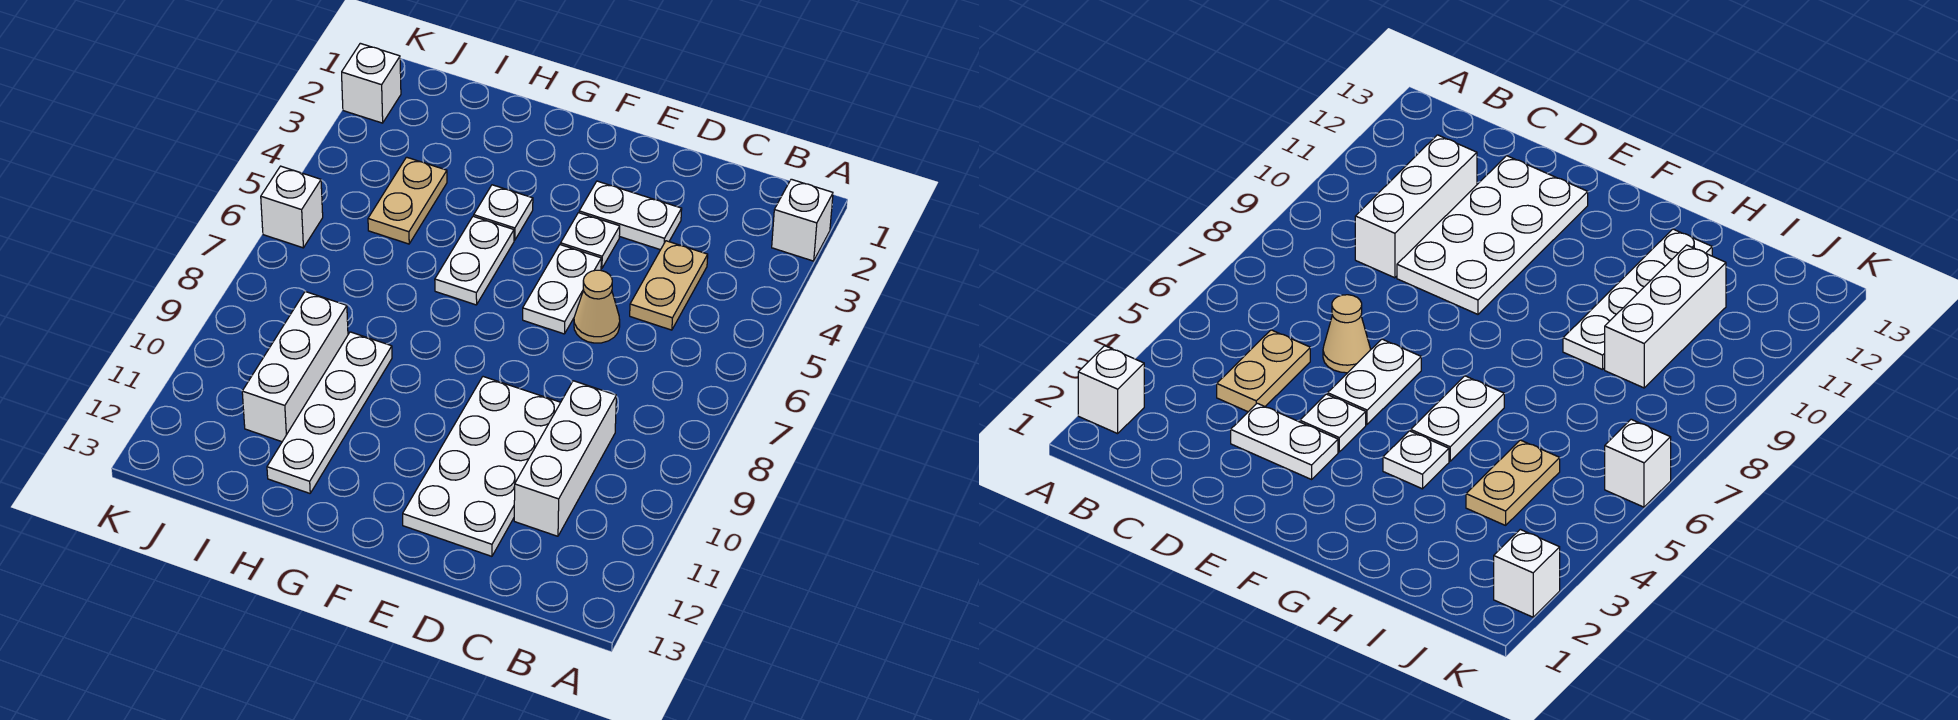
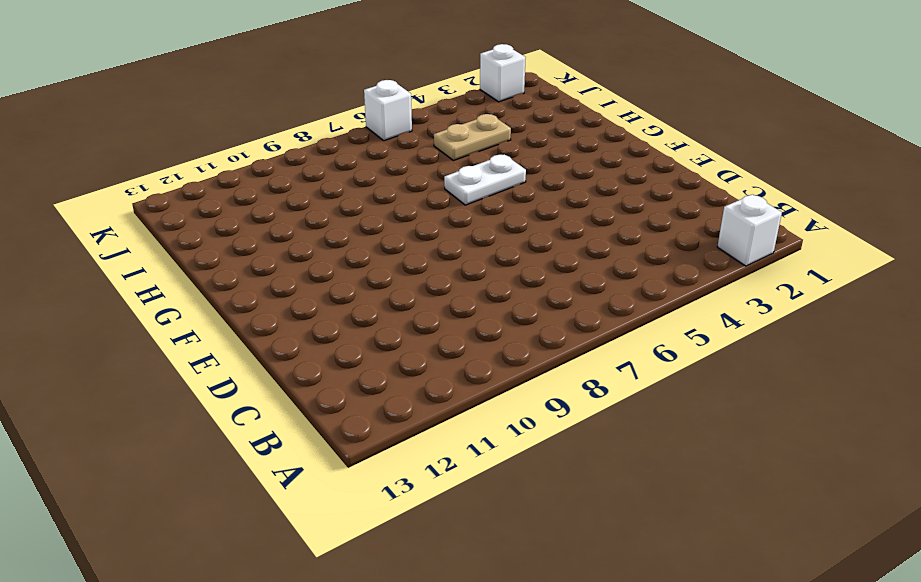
none -> tan plate C4:C5 level 1
none -> white brick C9:C11 level 1
none -> white plate D3:E3 level 1

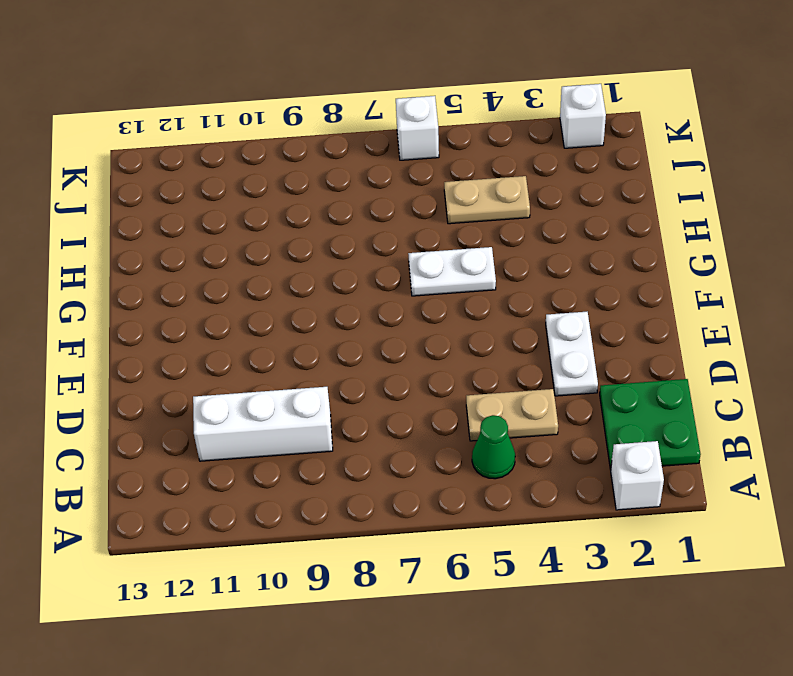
green plate B1:C2 level 1 -> none
green cone B5 level 1 -> none
none -> tan cone D6 level 1
none -> white plate D9:E12 level 1
none -> white plate E4 level 1

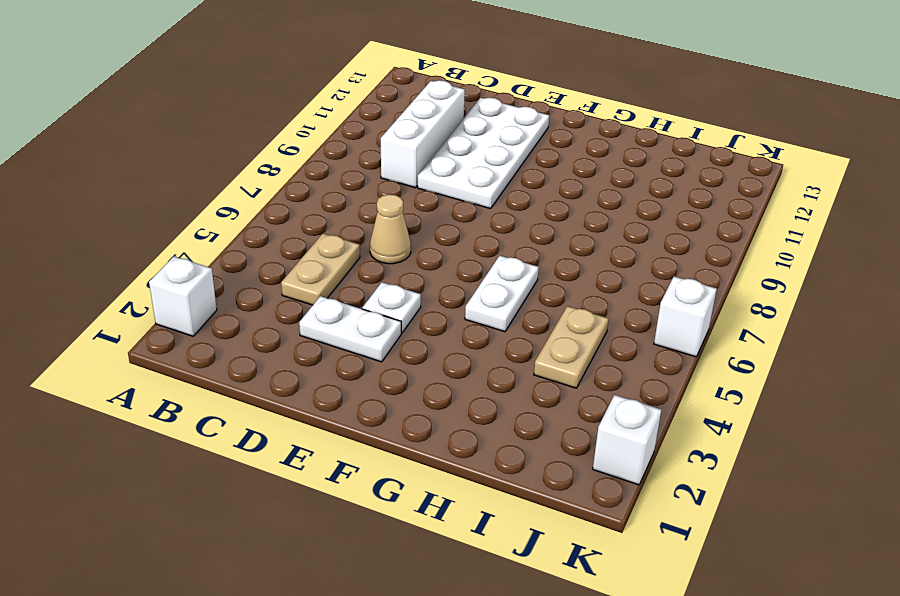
none -> white plate E5:E6 level 1
none -> white plate G4 level 1
none -> white plate H9:H12 level 1

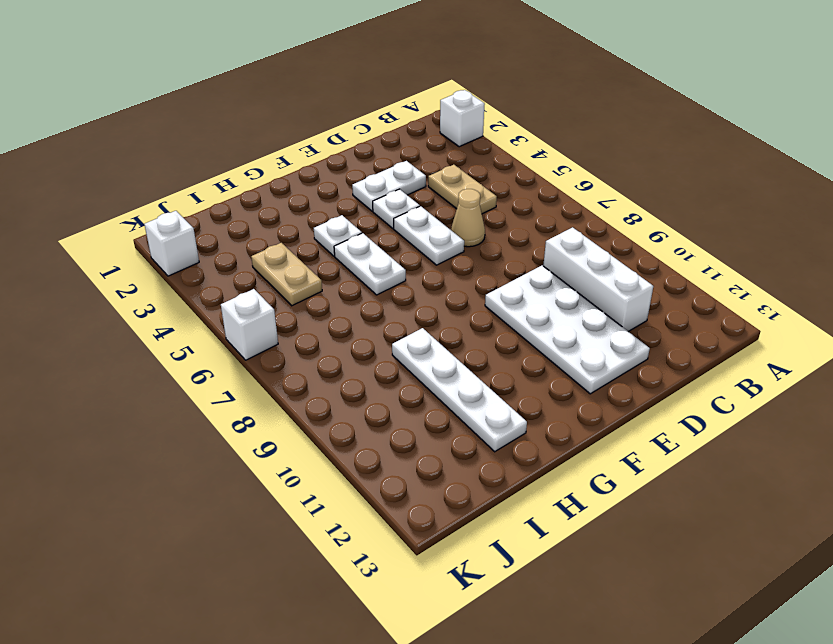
none -> white brick I9:I11 level 1

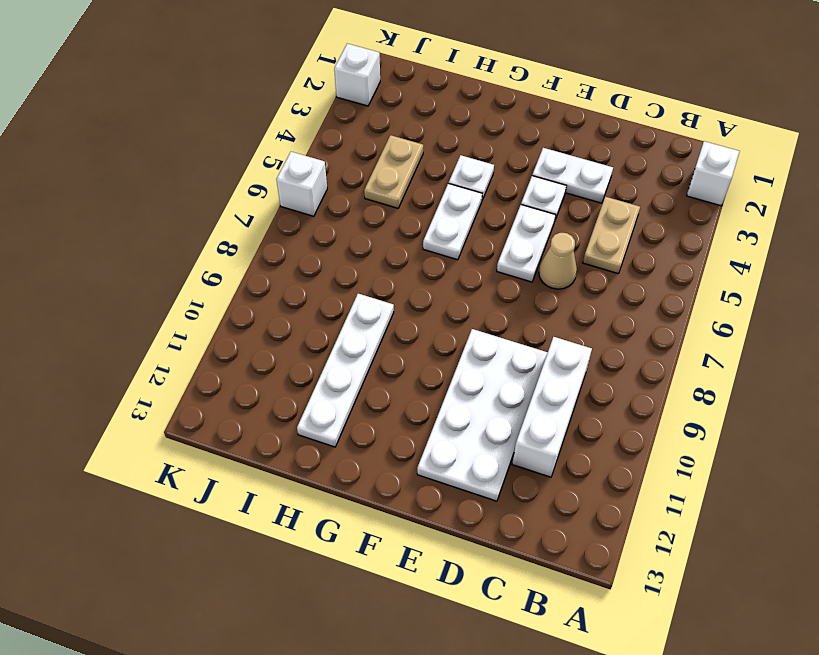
none -> white brick I9:I11 level 1

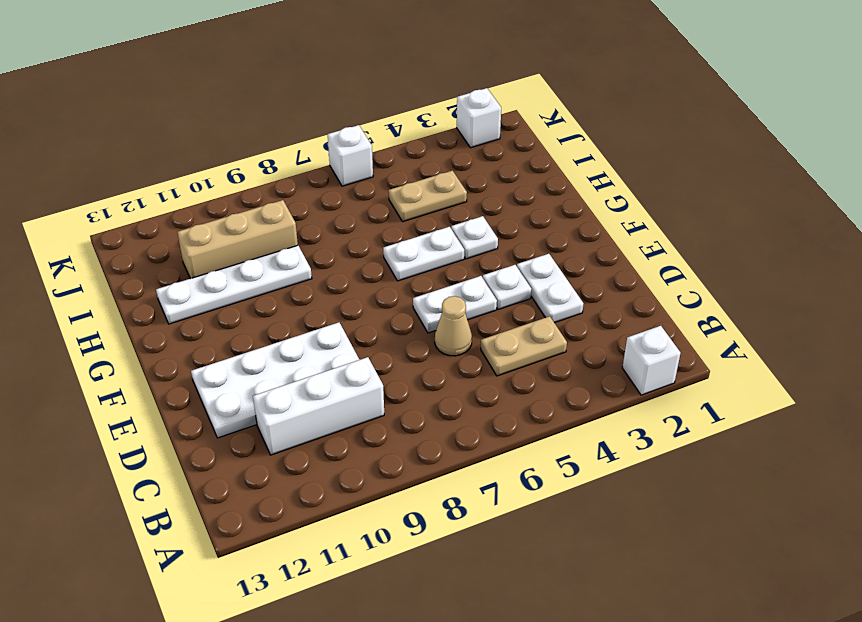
tan brick I9:I11 level 1 -> white brick I9:I11 level 1

